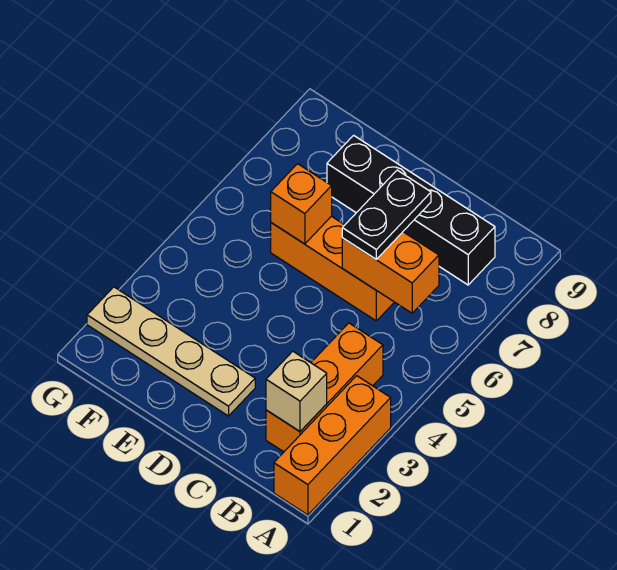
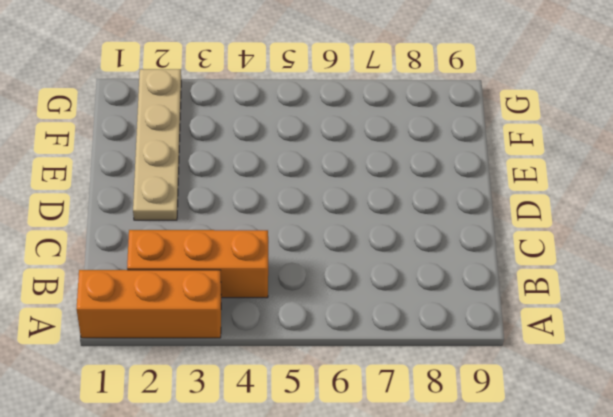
none -> black brick B8:E8 level 1
none -> orange brick C6:E6 level 1

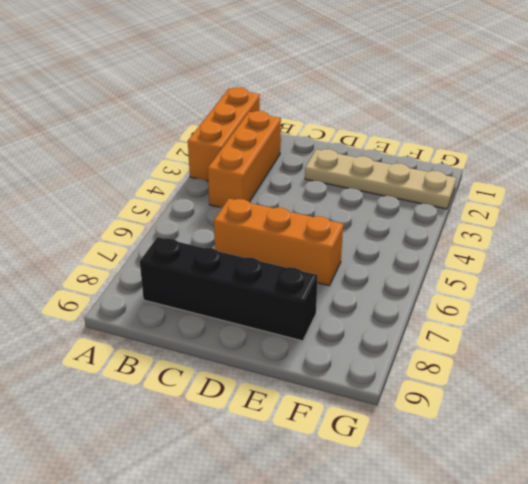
none -> tan brick B2 level 2
none -> orange brick B6:C6 level 2

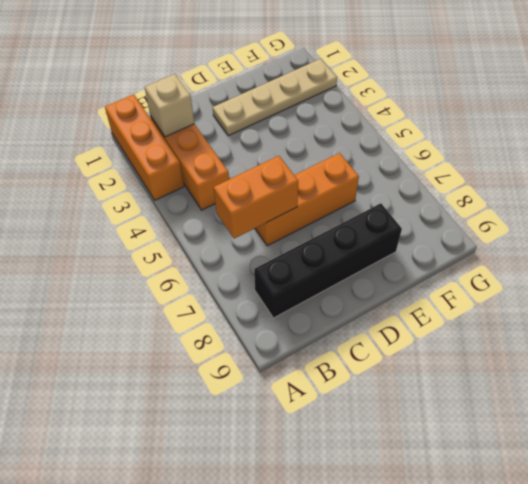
none -> orange brick E6 level 2
none -> black plate C6:C7 level 3

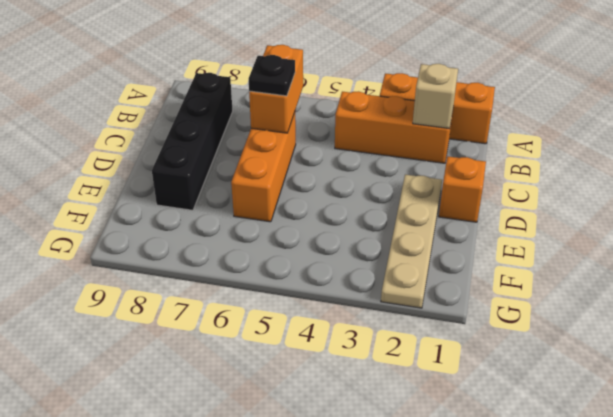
black plate C6 level 3 -> black plate C6:C7 level 3
orange brick D1 level 1 -> orange brick E6 level 2

